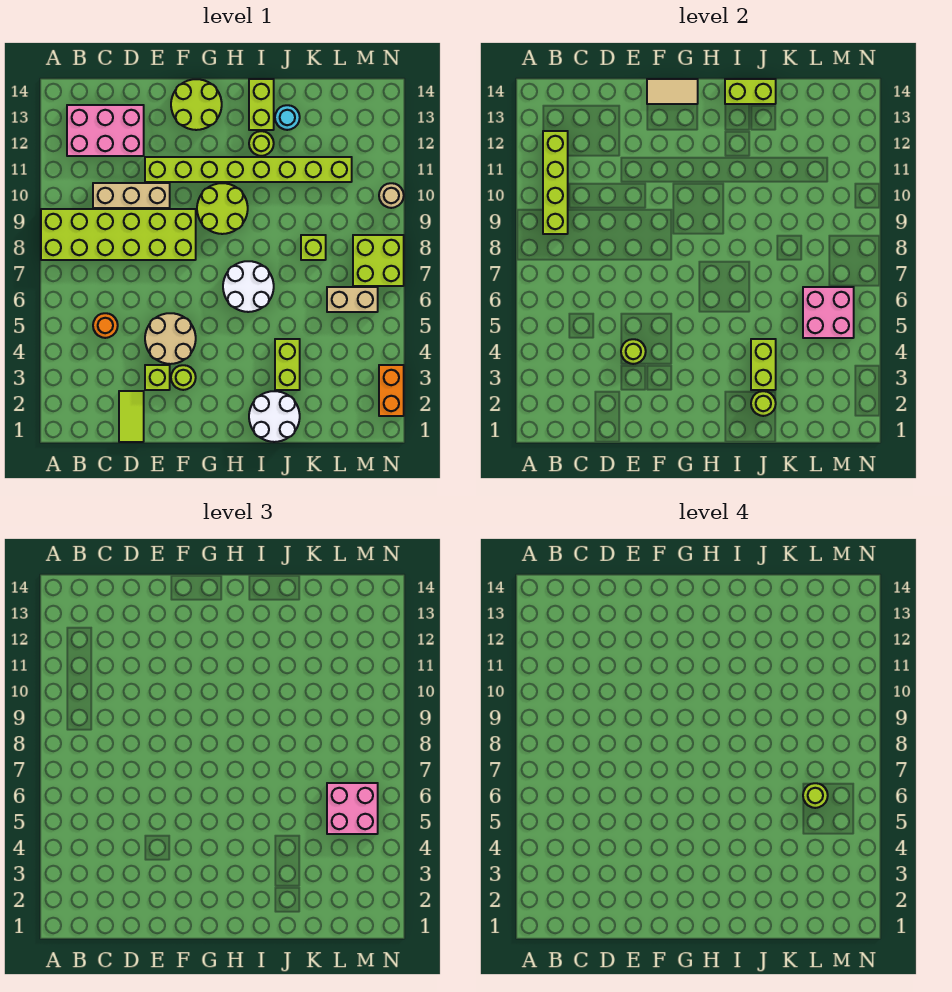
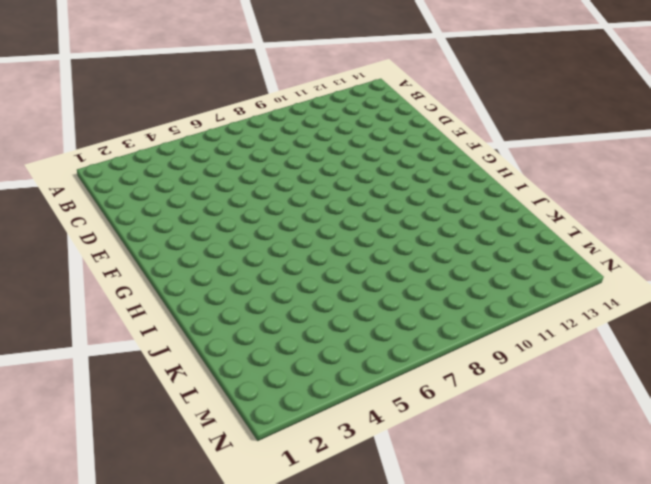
none -> lime brick A8:F9 level 1
none -> pink brick B12:D13 level 1
none -> orange round brick C5 level 1
none -> tan brick C10:E10 level 1

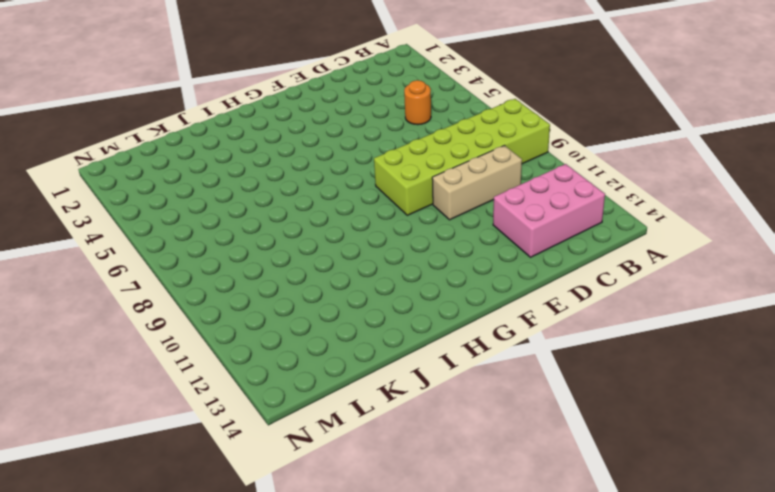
none -> lime tile D1:D2 level 1
none -> lime brick E3 level 1
none -> tan round brick E4:F5 level 1
none -> lime brick E11:L11 level 1

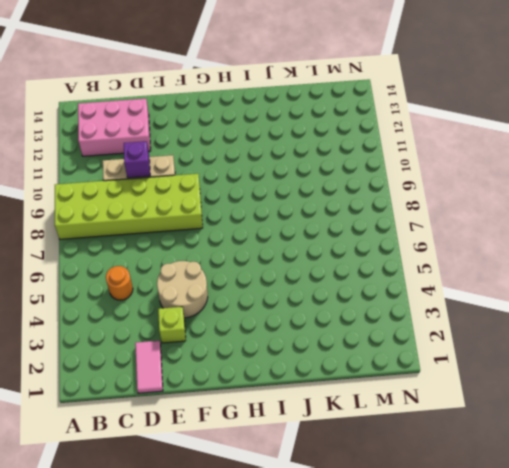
pink tile D1:D2 level 1 -> lime tile D1:D2 level 1
purple brick D10 level 2 -> none
none -> lime brick E11:L11 level 1
none -> lime round brick F3 level 1
none -> lime round brick F13:G14 level 1
none -> lime round brick G9:H10 level 1

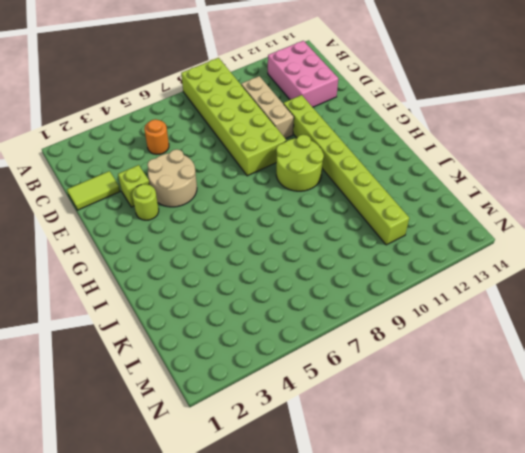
none -> lime round brick F13:G14 level 1
none -> white round brick H6:I7 level 1
none -> white round brick I1:J2 level 1
none -> lime round brick I12 level 1

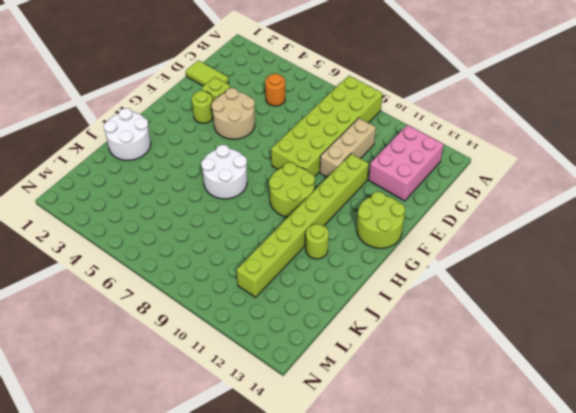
none -> lime brick I13:I14 level 1
none -> lime brick J3:J4 level 1
none -> cyan round brick J13 level 1
none -> lime brick K8 level 1

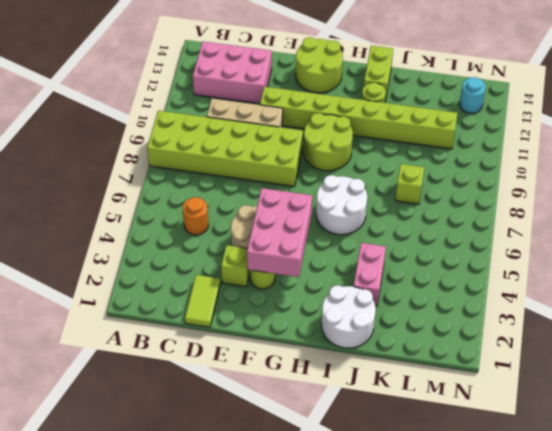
pink brick F3:G5 level 2 -> none
pink brick J3:J4 level 1 -> lime brick J3:J4 level 1
cyan round brick M13 level 1 -> cyan round brick J13 level 1
none -> tan brick L6:M6 level 1
none -> lime brick M7:N8 level 1
none -> orange brick N2:N3 level 1
none -> tan round brick N10 level 1

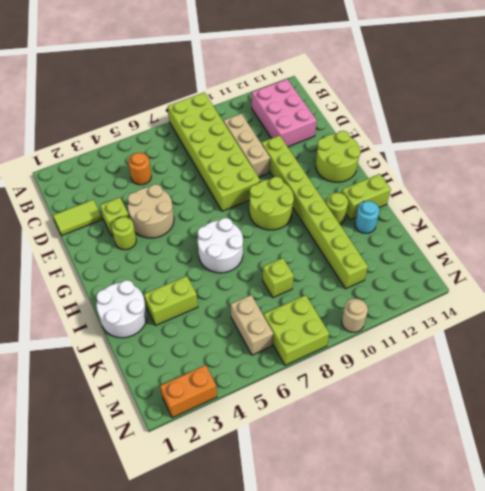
none -> lime brick B9:B12 level 2
none -> lime round brick E4 level 2
none -> tan tile F14:G14 level 2
none -> lime brick I14:J14 level 2

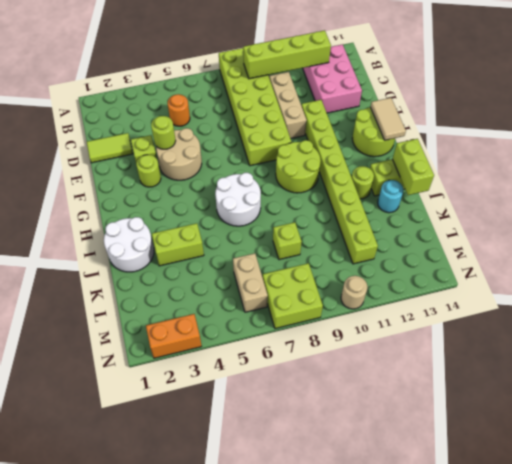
none -> lime round brick J2 level 2
none -> lime brick J3:J4 level 2
none -> pink brick L5:M6 level 2
none -> pink brick L5:M6 level 3

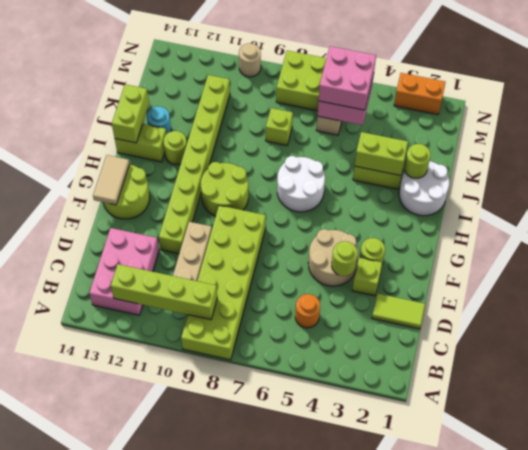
none -> lime round brick L6 level 4

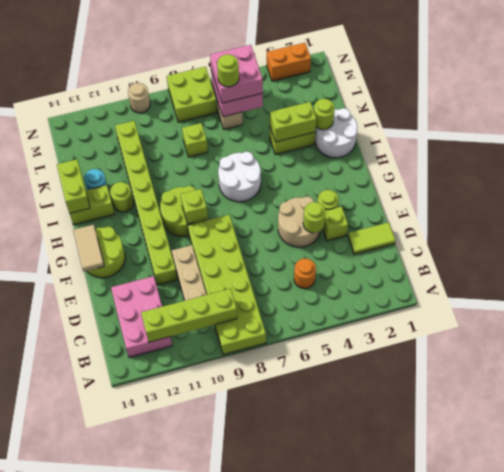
lime brick G9 level 2 -> none

